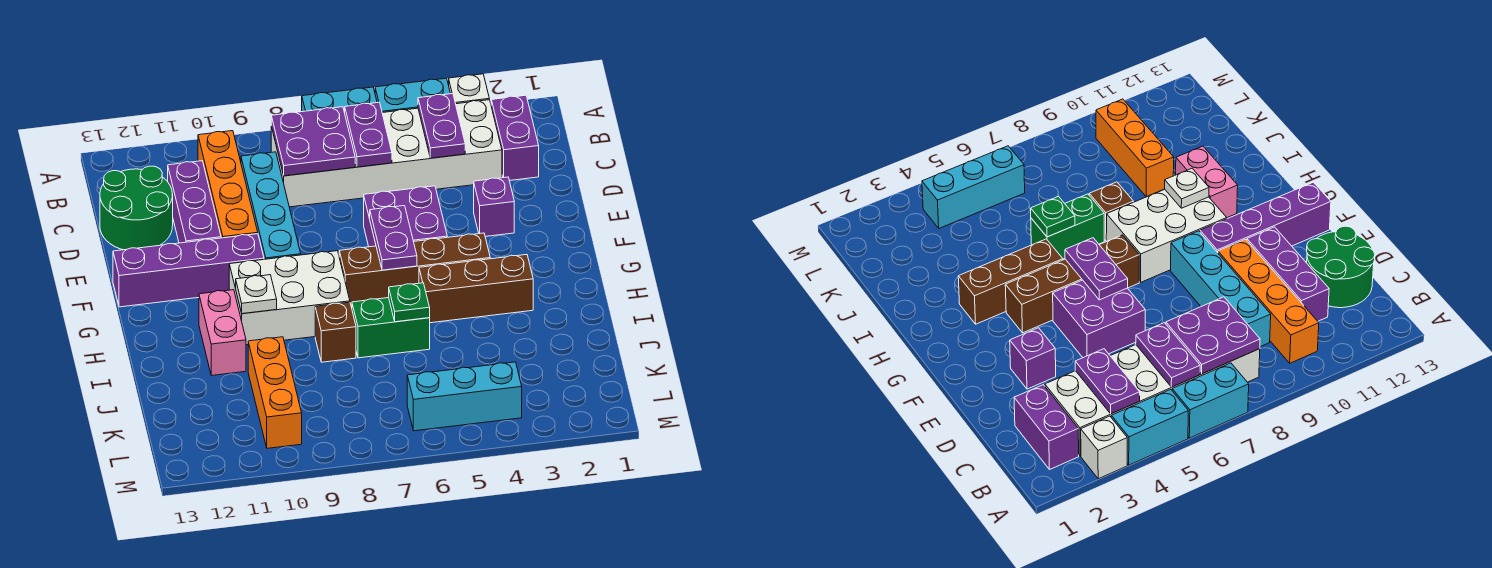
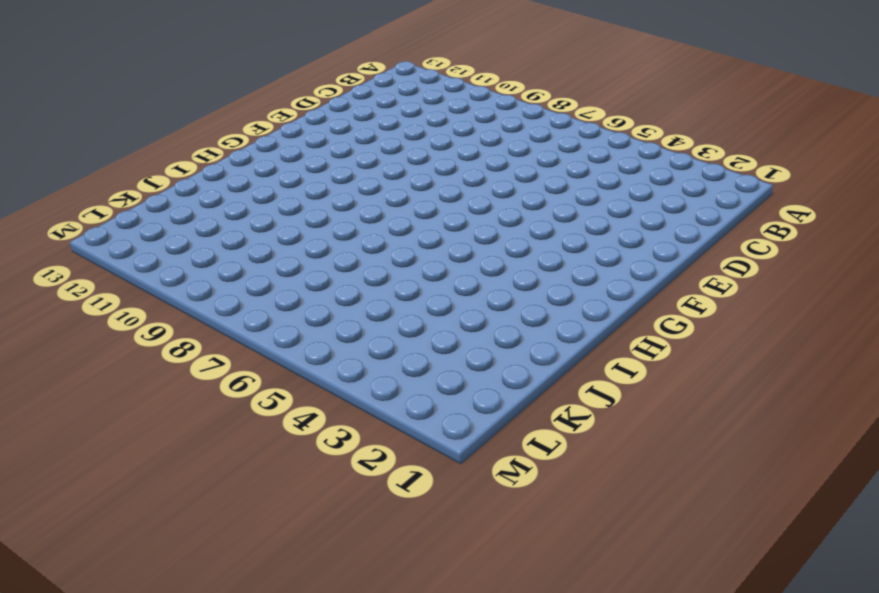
none -> white brick A3 level 1
none -> cyan brick A4:A5 level 1
none -> cyan brick A6:A7 level 1

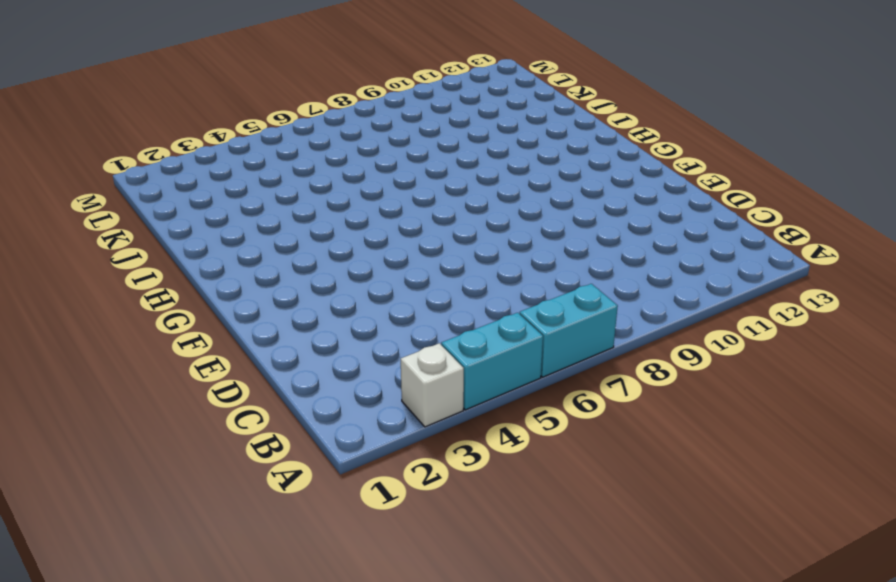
none -> purple brick B2:C2 level 1
none -> white brick B3:C8 level 1
none -> orange brick B10:E10 level 1

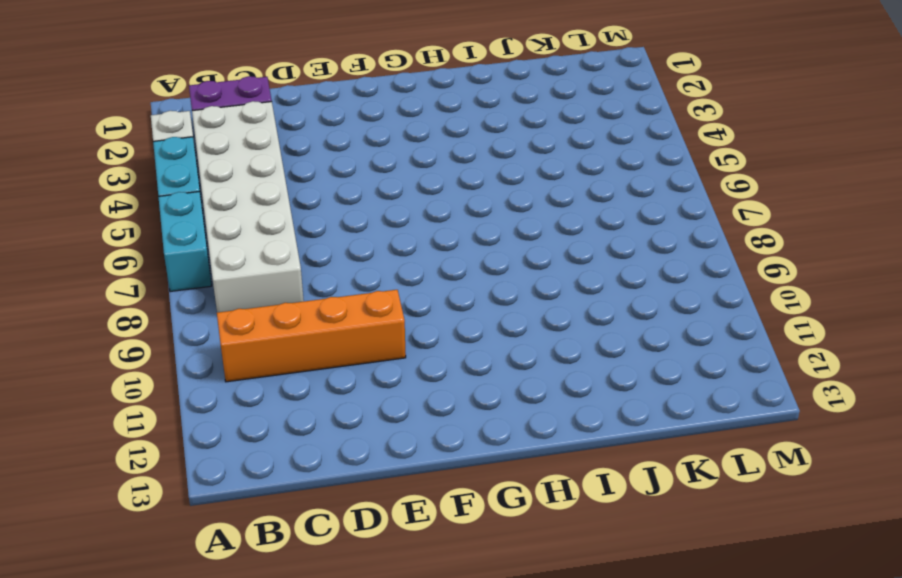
none -> cyan brick C9:F9 level 1
none -> purple brick C11:E11 level 1
none -> green round brick C12:D13 level 1

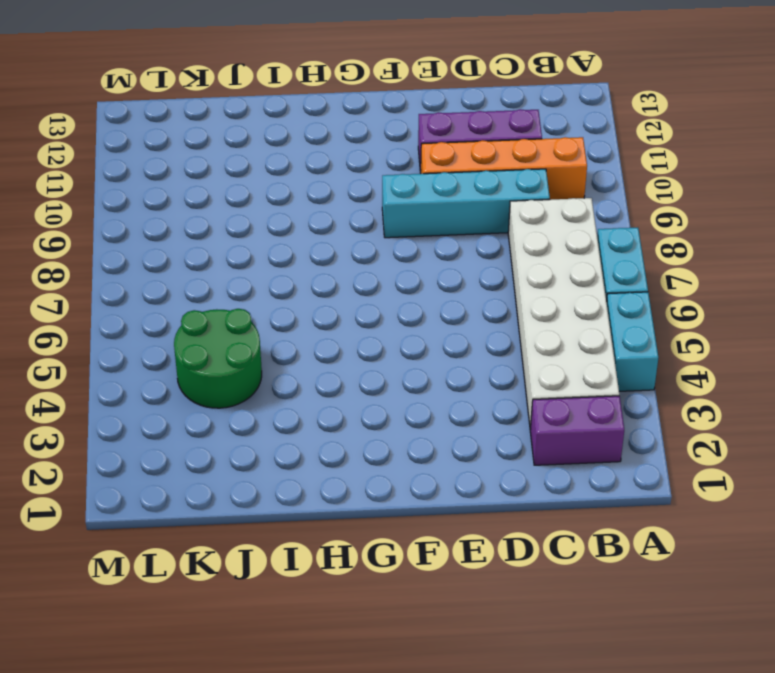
green round brick J4:K5 level 1 -> green round brick C12:D13 level 1
none -> white brick A3 level 1
none -> purple brick E3 level 1
none -> purple brick E5:F6 level 1

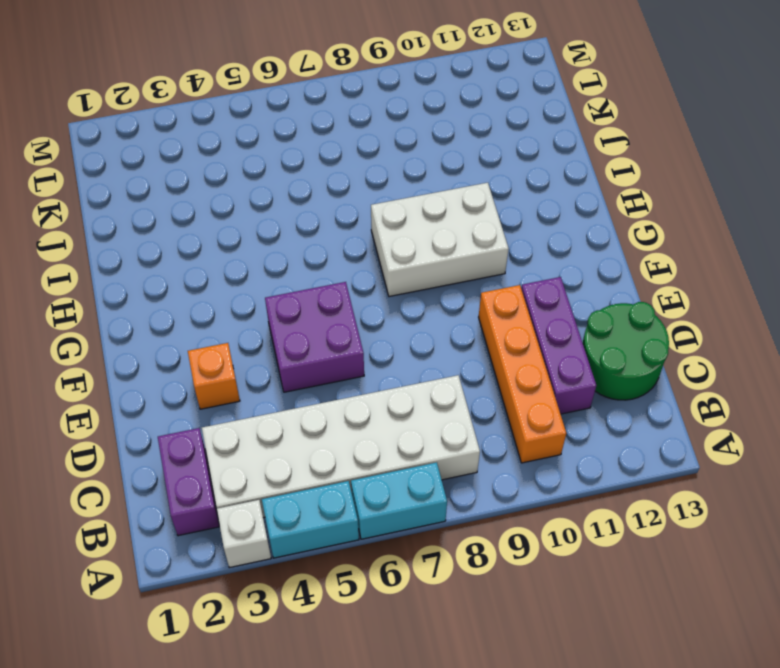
orange brick E3 level 1 -> purple brick E3 level 1
none -> cyan brick C9:F9 level 1
none -> purple brick F10:F13 level 1
none -> brown brick G4:G7 level 1

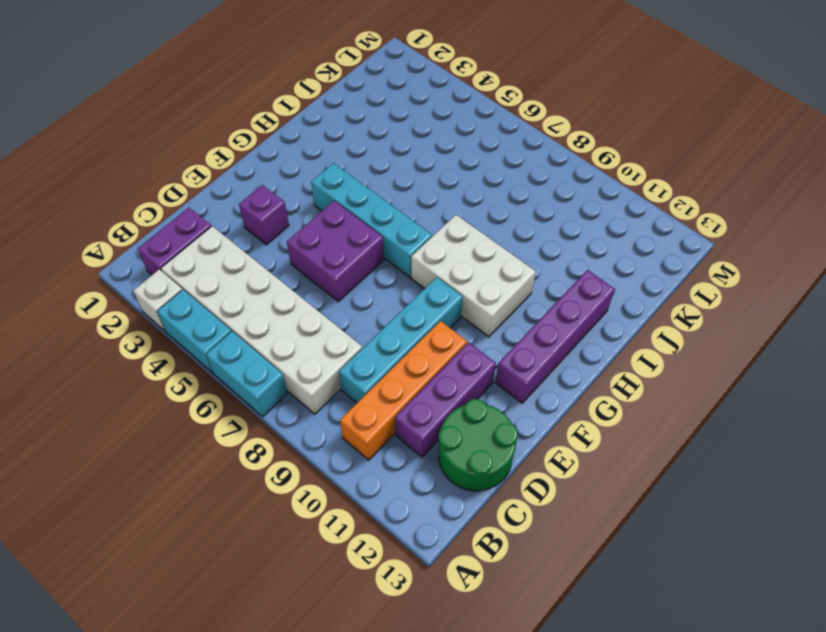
purple brick F12:I12 level 1 -> purple brick F10:F13 level 1
cyan brick G4:G7 level 1 -> brown brick G4:G7 level 1
none -> brown brick H3:H5 level 1
none -> pink brick H11:I11 level 1
none -> green brick I6:I7 level 1

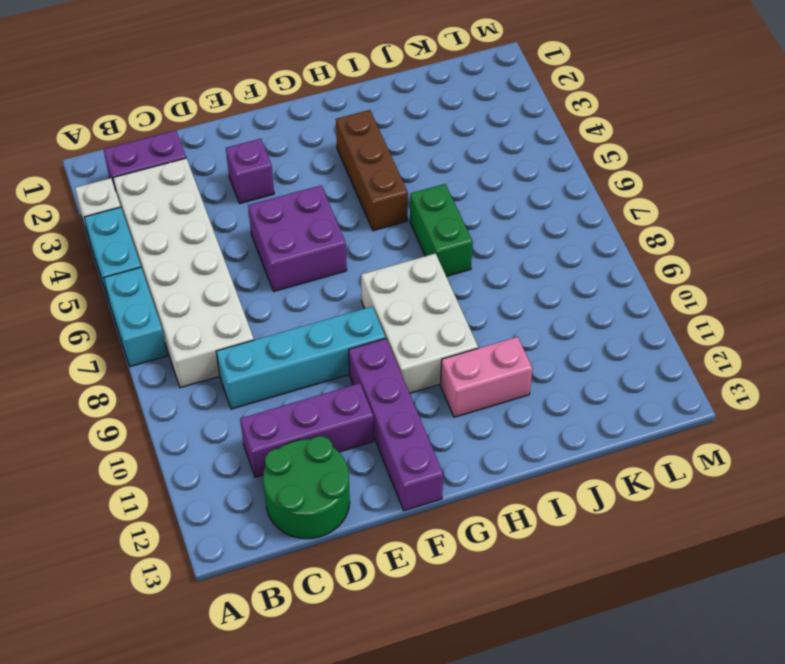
none -> orange brick B10:E10 level 1
none -> brown brick G4:G7 level 1
none -> brown brick I8 level 1

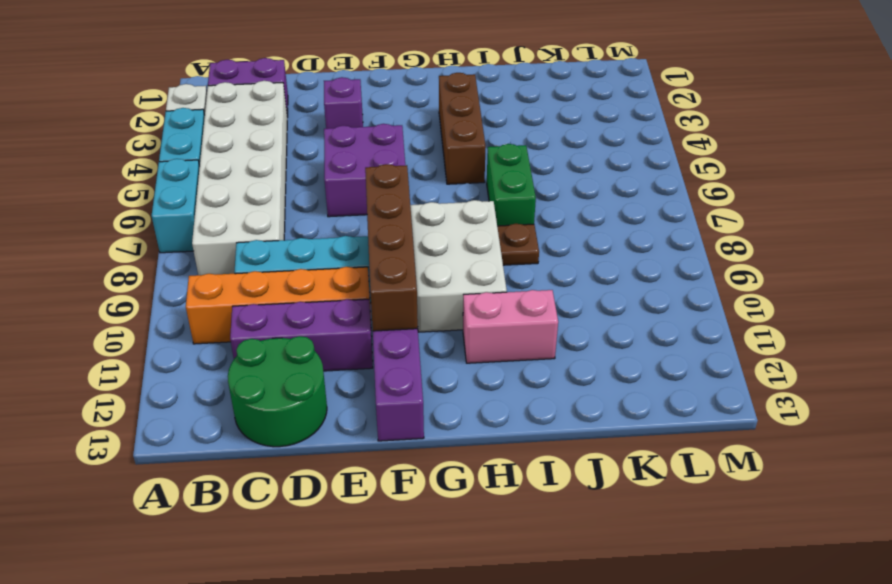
brown brick F8:F11 level 2 -> brown brick G4:G7 level 1
brown plate I8 level 1 -> brown brick I8 level 1
none -> orange brick J10:L10 level 1
none -> cyan brick L4:L6 level 1
none -> purple plate B4:C4 level 2

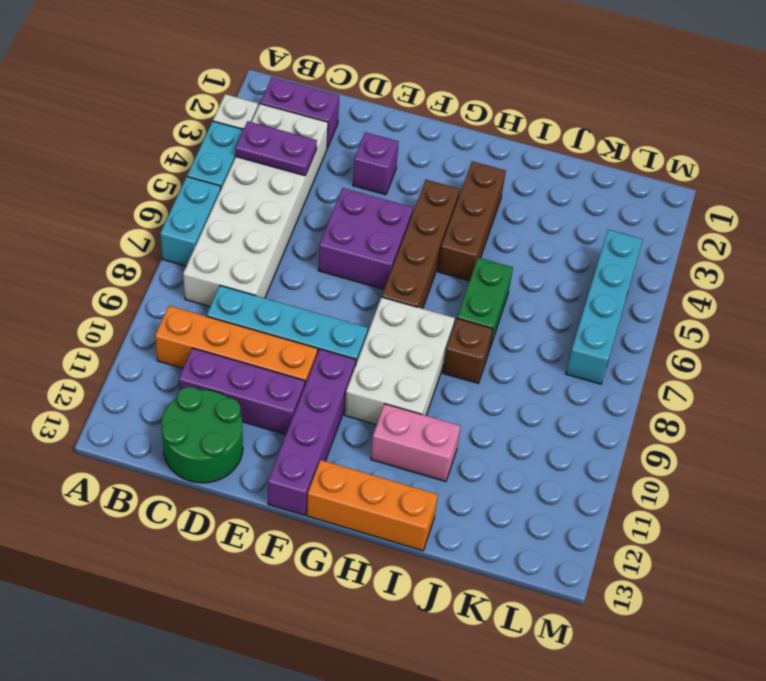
orange brick G13:I13 level 1 -> orange brick J10:L10 level 1
cyan brick L4:L7 level 1 -> cyan brick L4:L6 level 1
none -> purple plate B6:C6 level 2
none -> purple plate B7:C8 level 2
none -> purple plate F6:G6 level 2

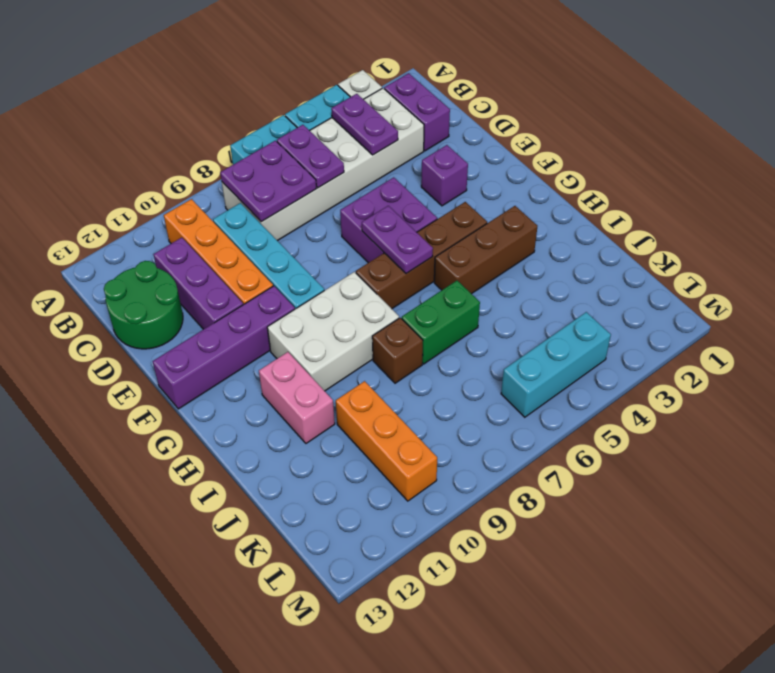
none -> white plate H10 level 2
none -> green plate I6 level 2

